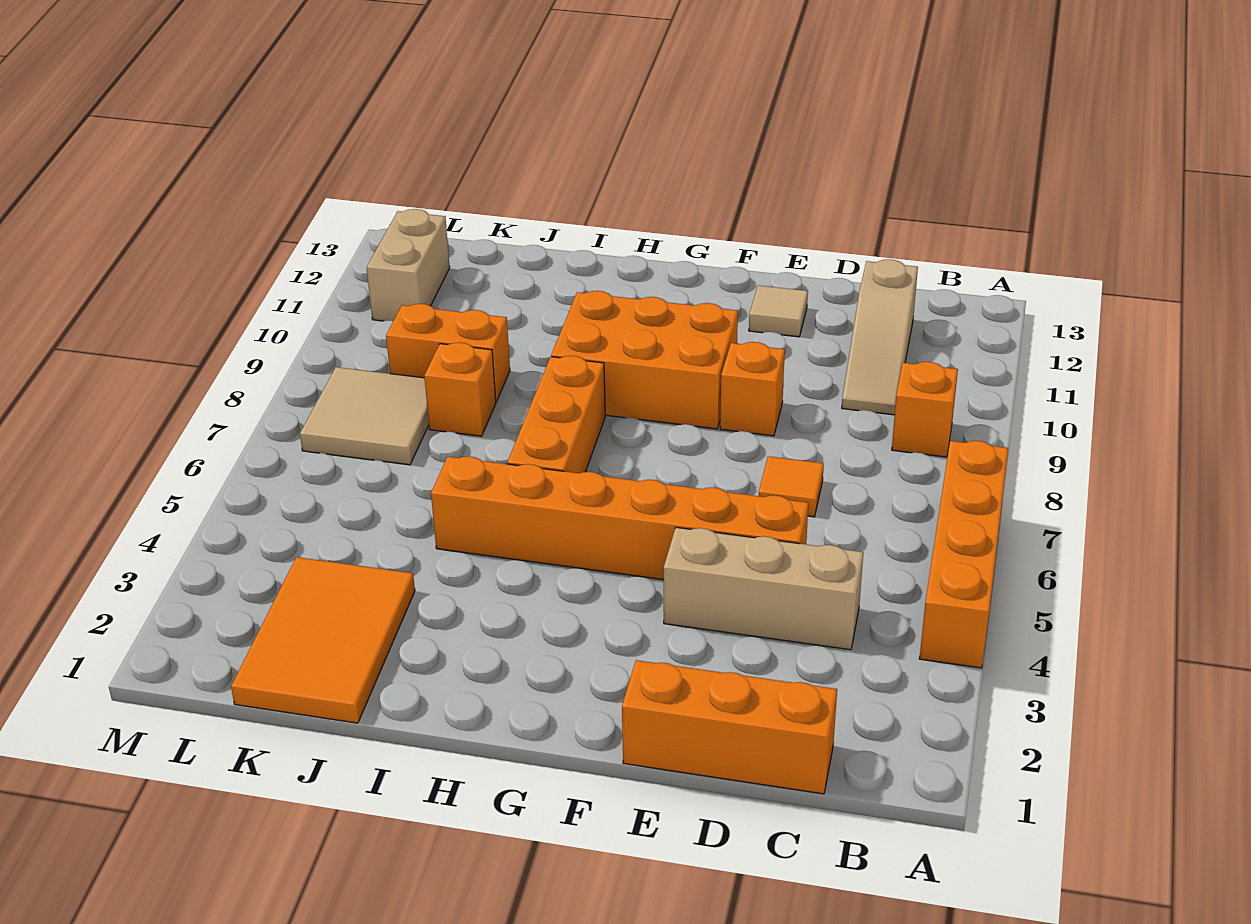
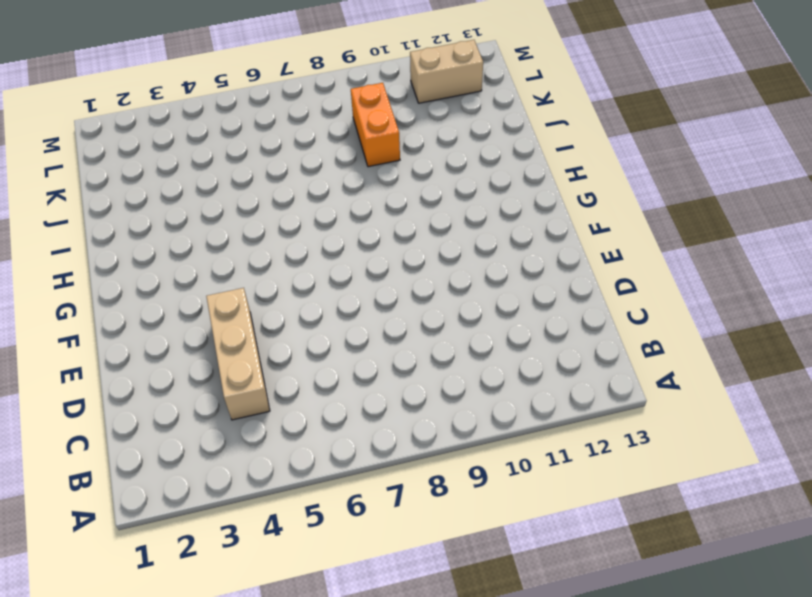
none -> orange brick A4:A7 level 1
none -> orange brick B9 level 1
none -> orange brick C1:E1 level 1

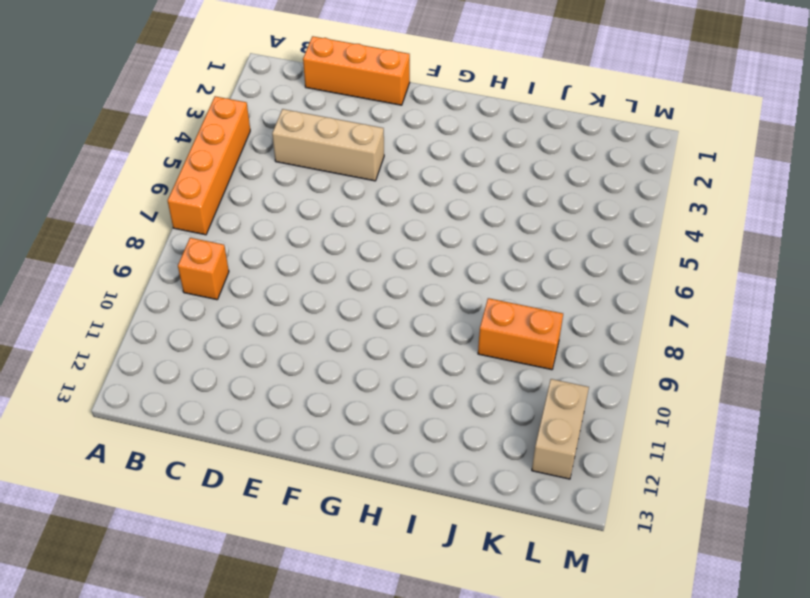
none -> tan slope C10:C12 level 1 top 12
none -> orange brick D5:I5 level 1
none -> orange tile D7 level 1

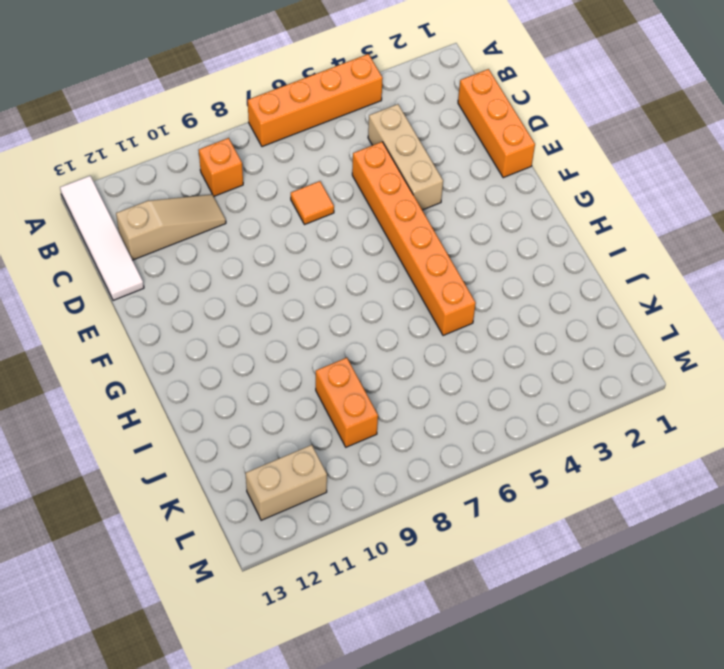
white tile A13:D13 level 1 -> none
none -> orange brick E9 level 1
none -> tan tile E12 level 1
none -> orange brick F9:H10 level 1

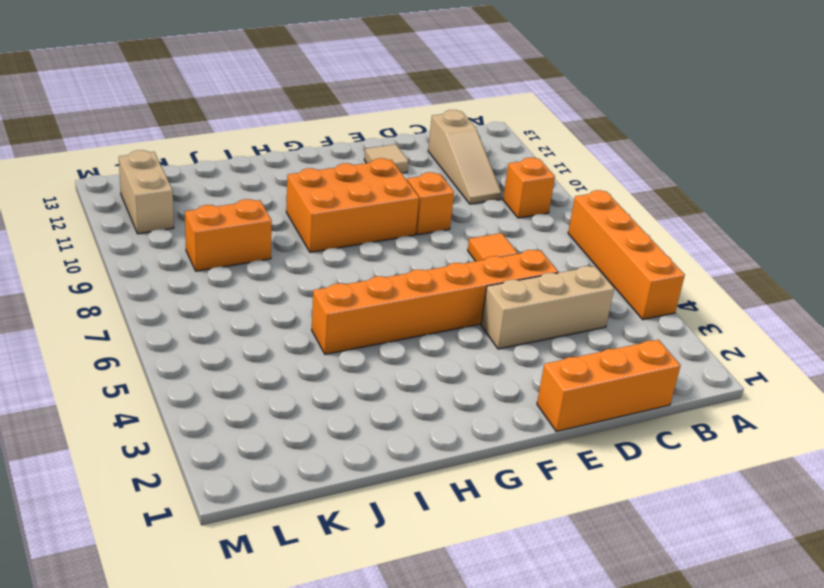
none -> orange brick H6:H8 level 1
none -> orange tile J1:K3 level 1
none -> orange brick J8 level 1

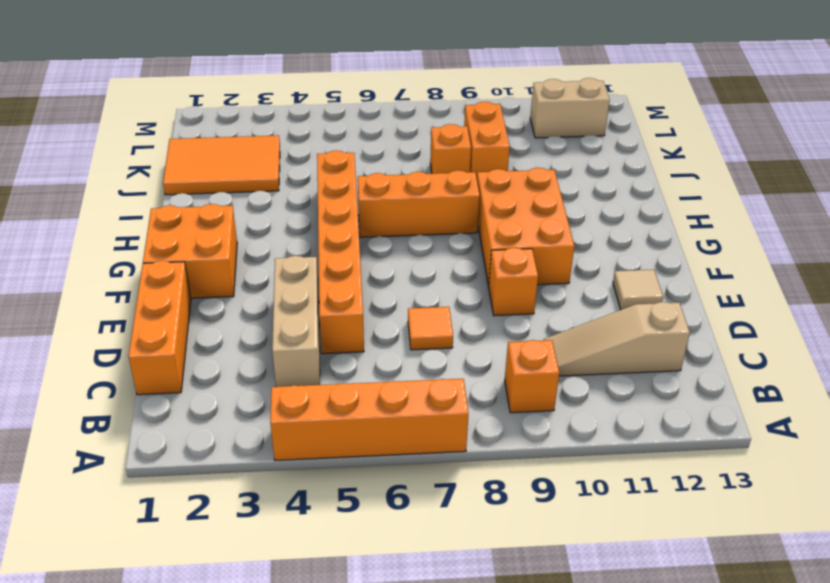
orange brick F1:G2 level 1 -> none
none -> tan tile K7:L8 level 1

